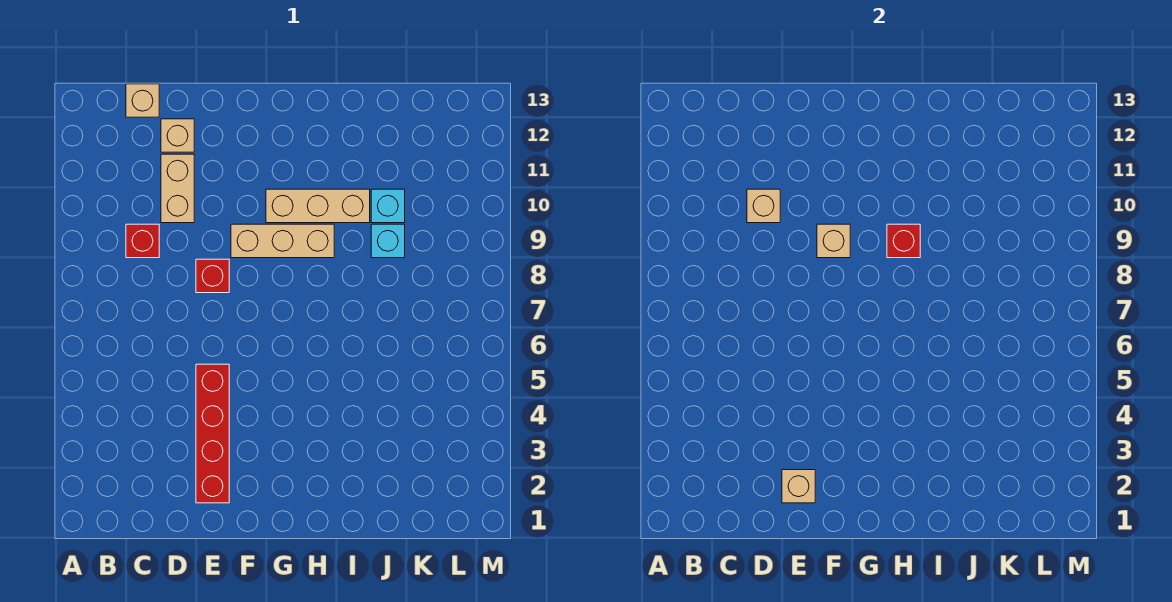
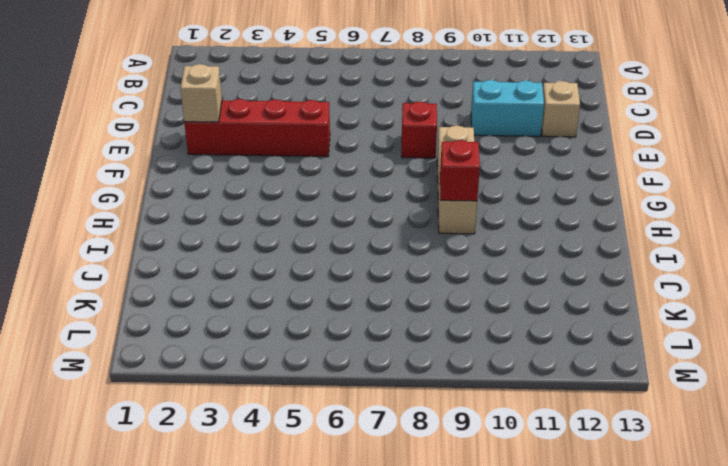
cyan brick D10:D11 level 1 -> tan brick D10:D11 level 1
none -> red brick C9 level 1
none -> tan brick C13 level 1
none -> tan brick G10:I10 level 1

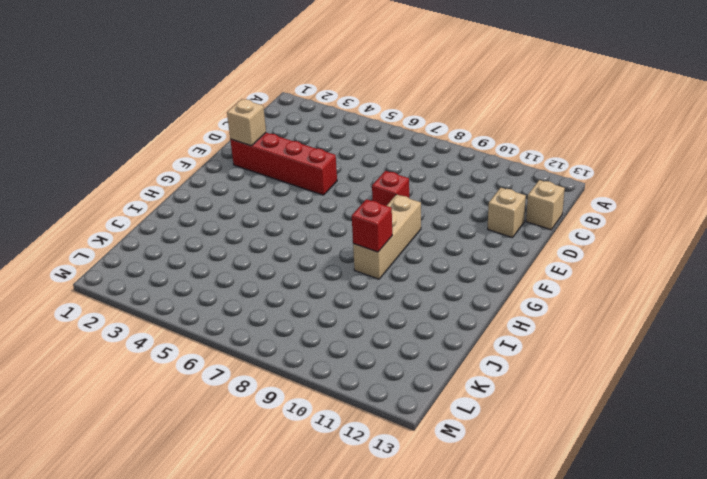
none -> red brick C9 level 1
none -> tan brick D10:D11 level 1
none -> tan brick G10:I10 level 1

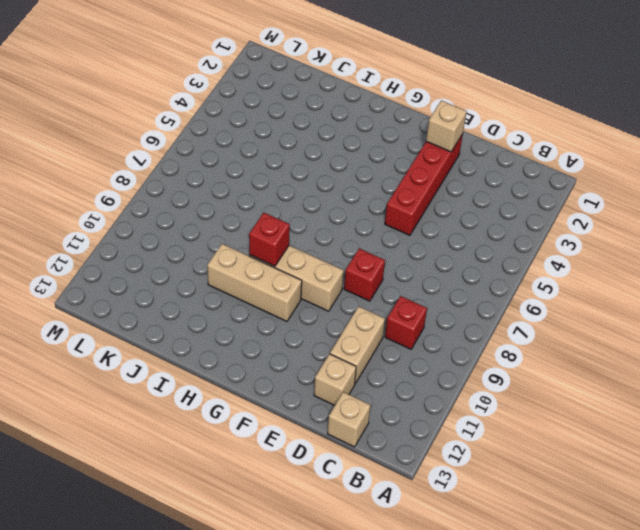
none -> cyan brick J9 level 1
none -> cyan brick J10 level 1
none -> tan brick D10 level 2

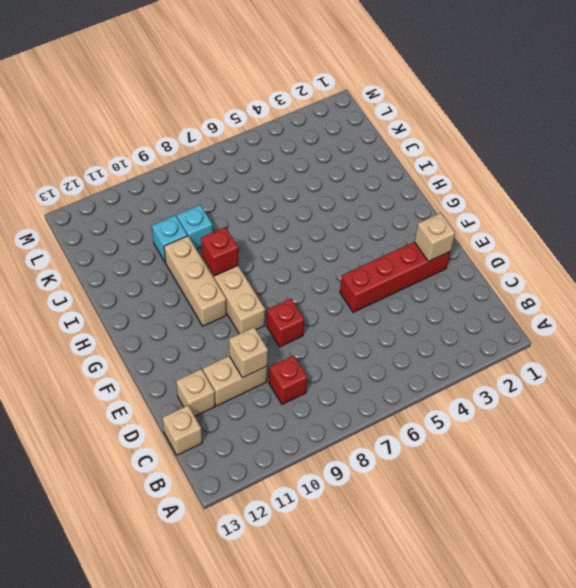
none -> tan brick F9 level 2

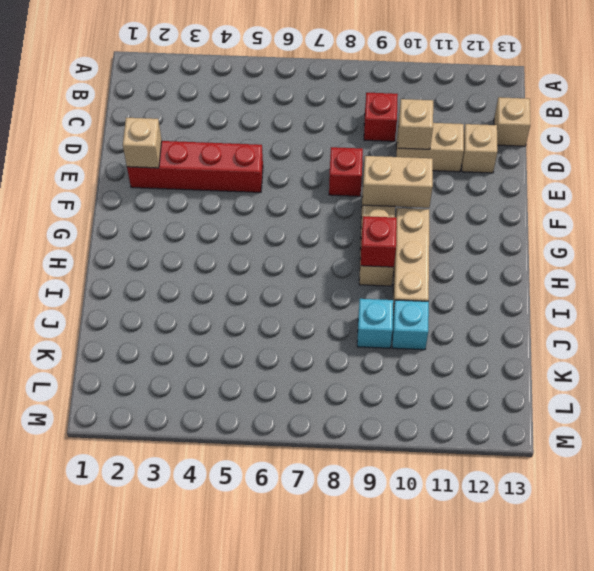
tan brick F9:F10 level 2 -> tan brick F9 level 2

